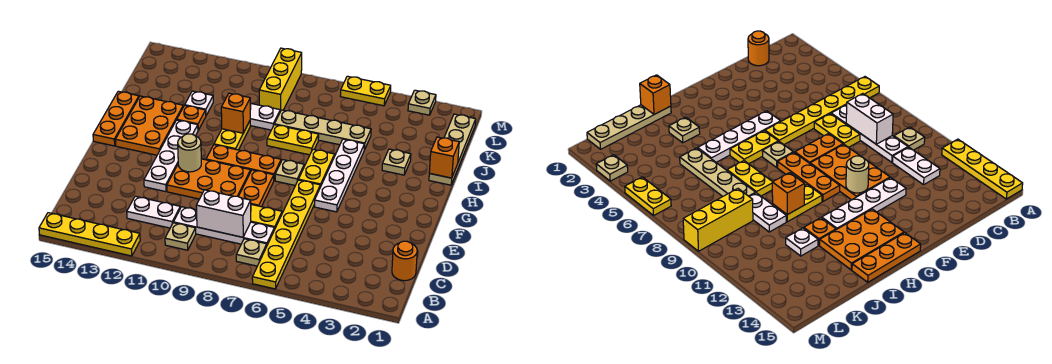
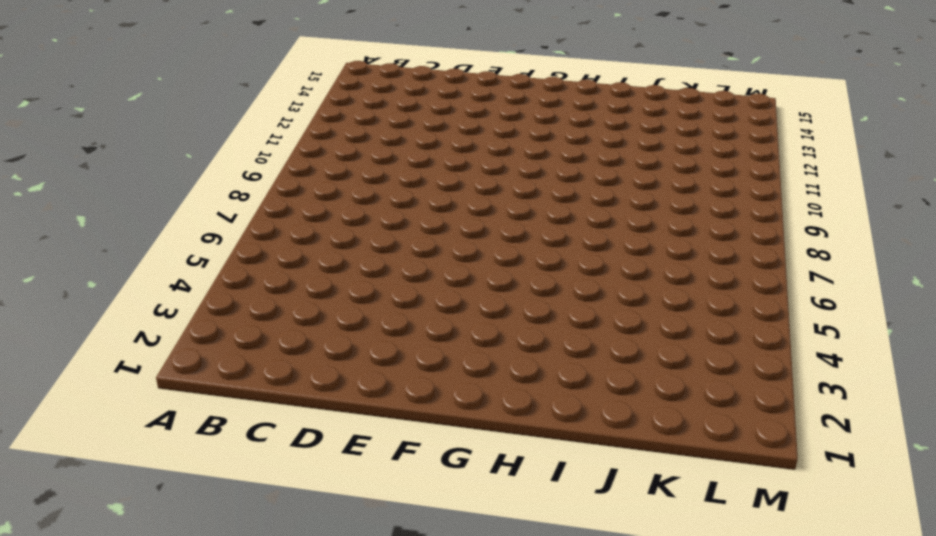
none -> yellow plate A6:F6 level 1
none -> yellow plate A12:A15 level 1
none -> tan plate B7 level 1
none -> tan plate B10 level 1

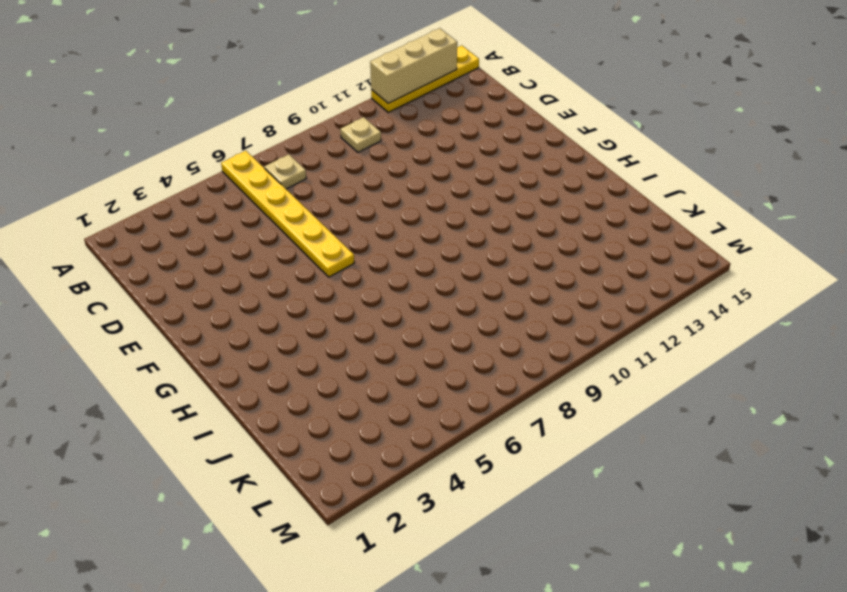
tan brick A12:A14 level 2 -> none
none -> orange round brick C1 level 1
none -> white plate C7:C10 level 1
none -> white plate C11:C12 level 1
none -> yellow plate D7:D8 level 1

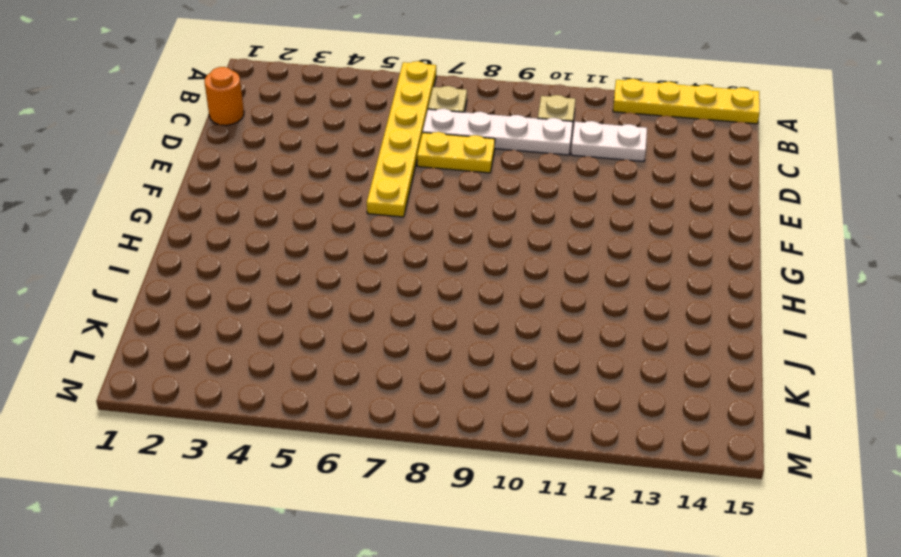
none -> orange plate E8:F8 level 1
none -> orange plate E9:F11 level 1
none -> white plate E12:H12 level 1
none -> white plate F5:I5 level 1

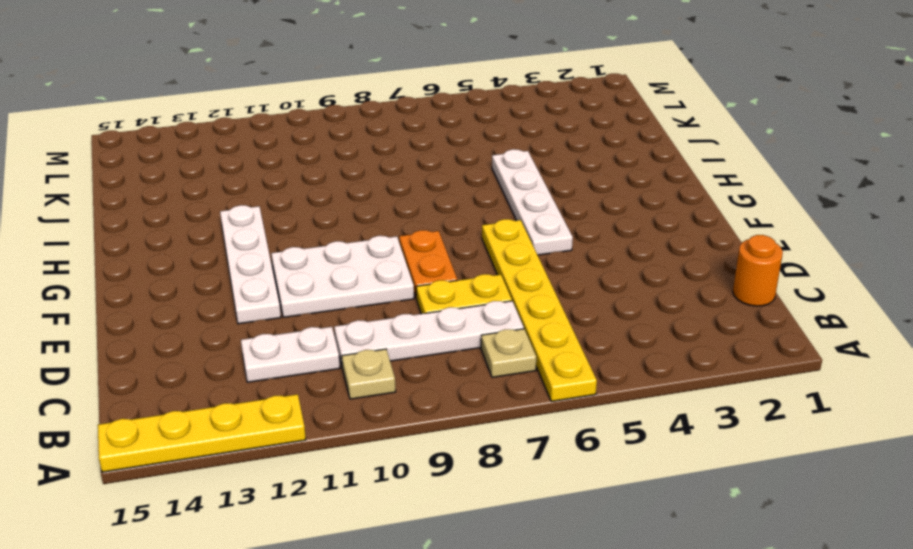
white plate E9:F11 level 1 -> orange plate E9:F11 level 1
none -> yellow plate G6:H6 level 1
none -> tan plate G7 level 1
none -> orange plate G8:G10 level 1
none -> orange plate G13:I14 level 1

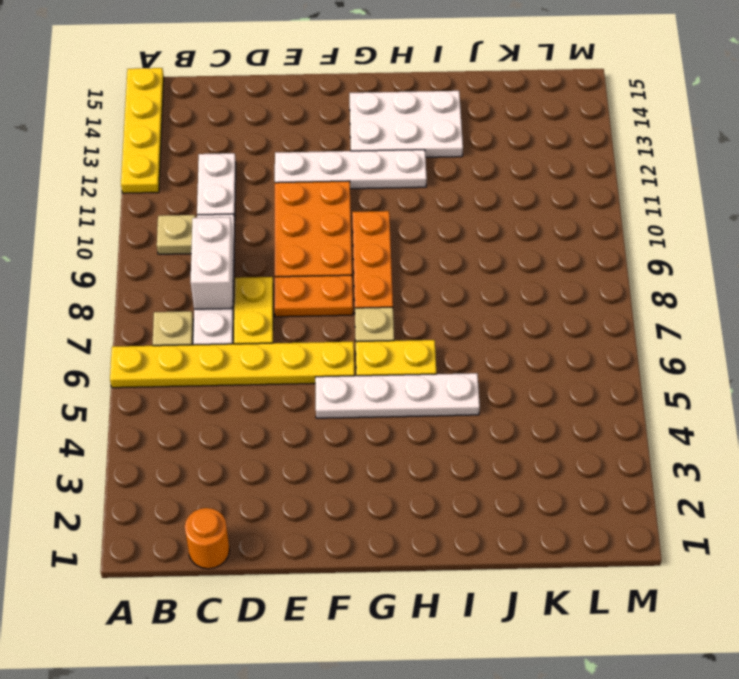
white plate G13:I14 level 1 -> orange plate G13:I14 level 1
none -> orange plate G15:I15 level 1
none -> yellow plate H10:I10 level 1
none -> tan plate I1:L1 level 1
none -> tan plate I3 level 1

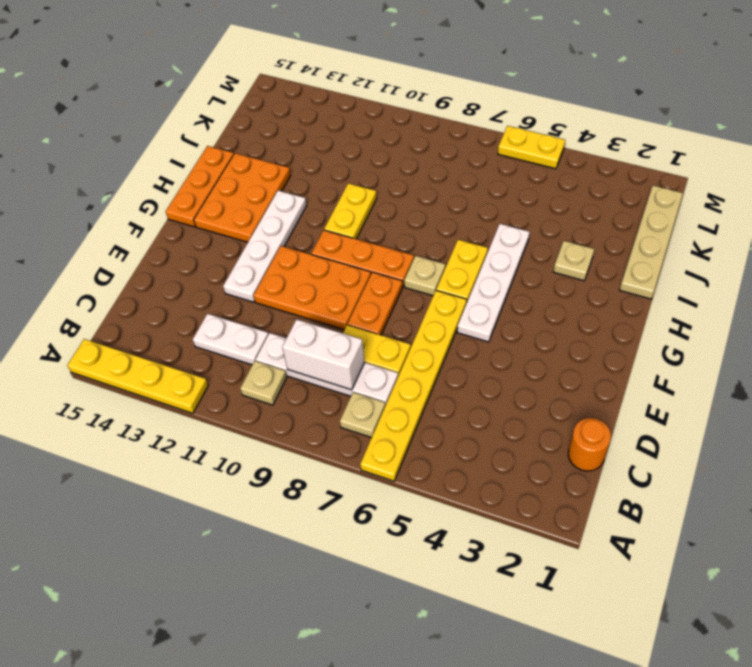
none -> yellow plate I7:I8 level 1
none -> orange plate I12 level 1
none -> tan plate J5:J8 level 1
none -> white plate J9:J10 level 1

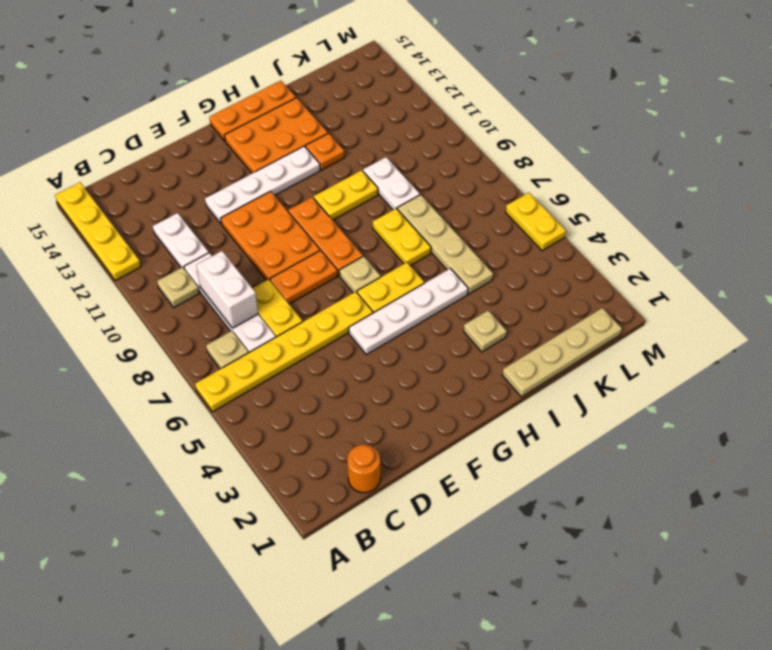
none -> white plate J12 level 1
none -> yellow brick K9:M9 level 1
none -> tan plate M3 level 1
none -> tan round brick F11 level 2

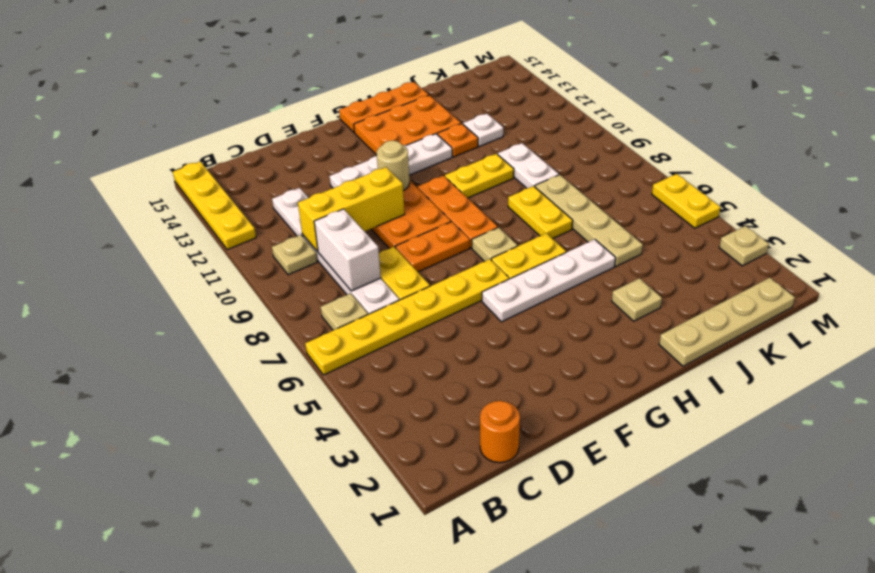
yellow brick C10:E10 level 2 -> yellow brick K9:M9 level 1
none -> orange brick I1 level 2
none -> orange brick I10 level 2

